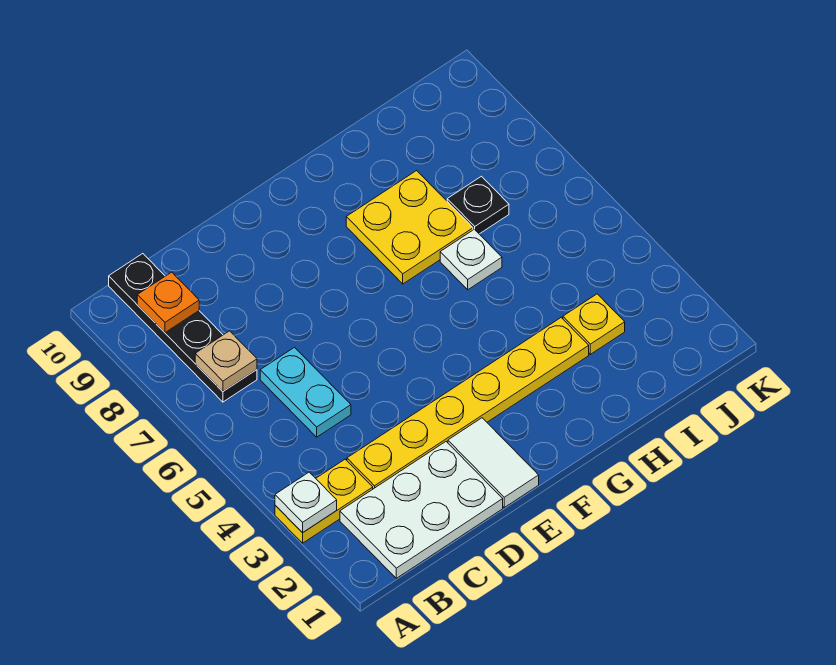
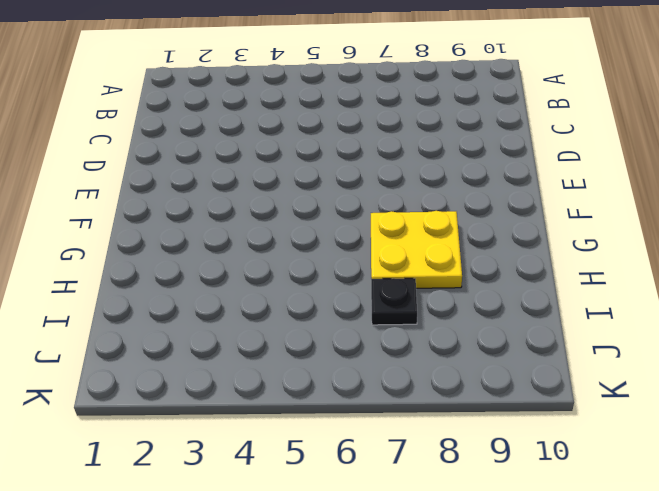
none -> yellow plate A3:B3 level 1
none -> white plate B1:D2 level 1
none -> black plate B7:B10 level 1

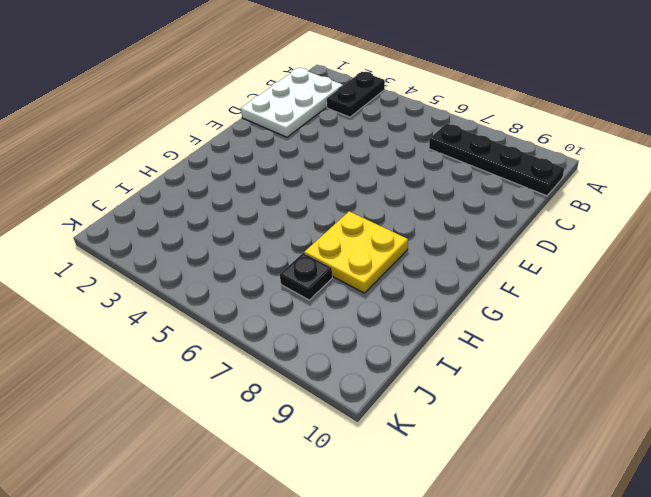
black plate A3:B3 level 1 -> yellow plate A3:B3 level 1
none -> yellow plate C3:H3 level 1
none -> cyan plate C5:C6 level 1
none -> white tile E1:E2 level 1

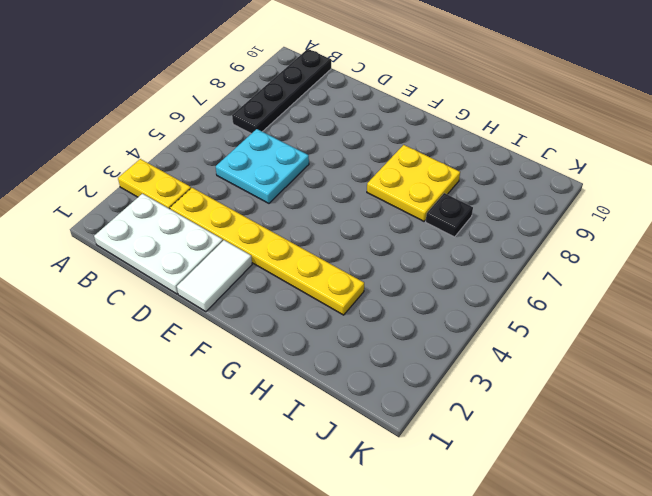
cyan plate C5:D6 level 1 -> cyan plate C5:C6 level 1
none -> white plate H6 level 1
none -> yellow plate I3 level 1
none -> white plate A3 level 2

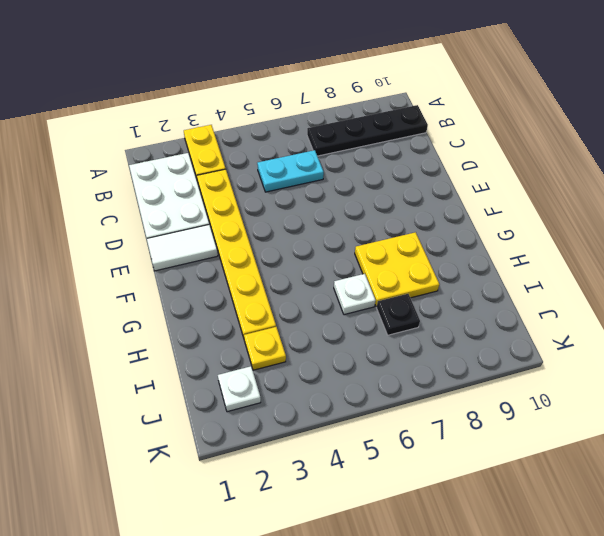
white plate J2 level 1 -> white plate A3 level 2
none -> tan plate B7 level 2
none -> orange plate B9 level 2

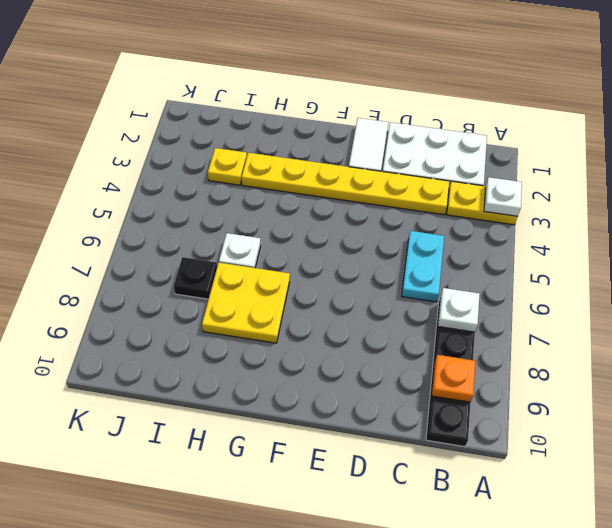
white plate B7 level 2 -> tan plate B7 level 2

